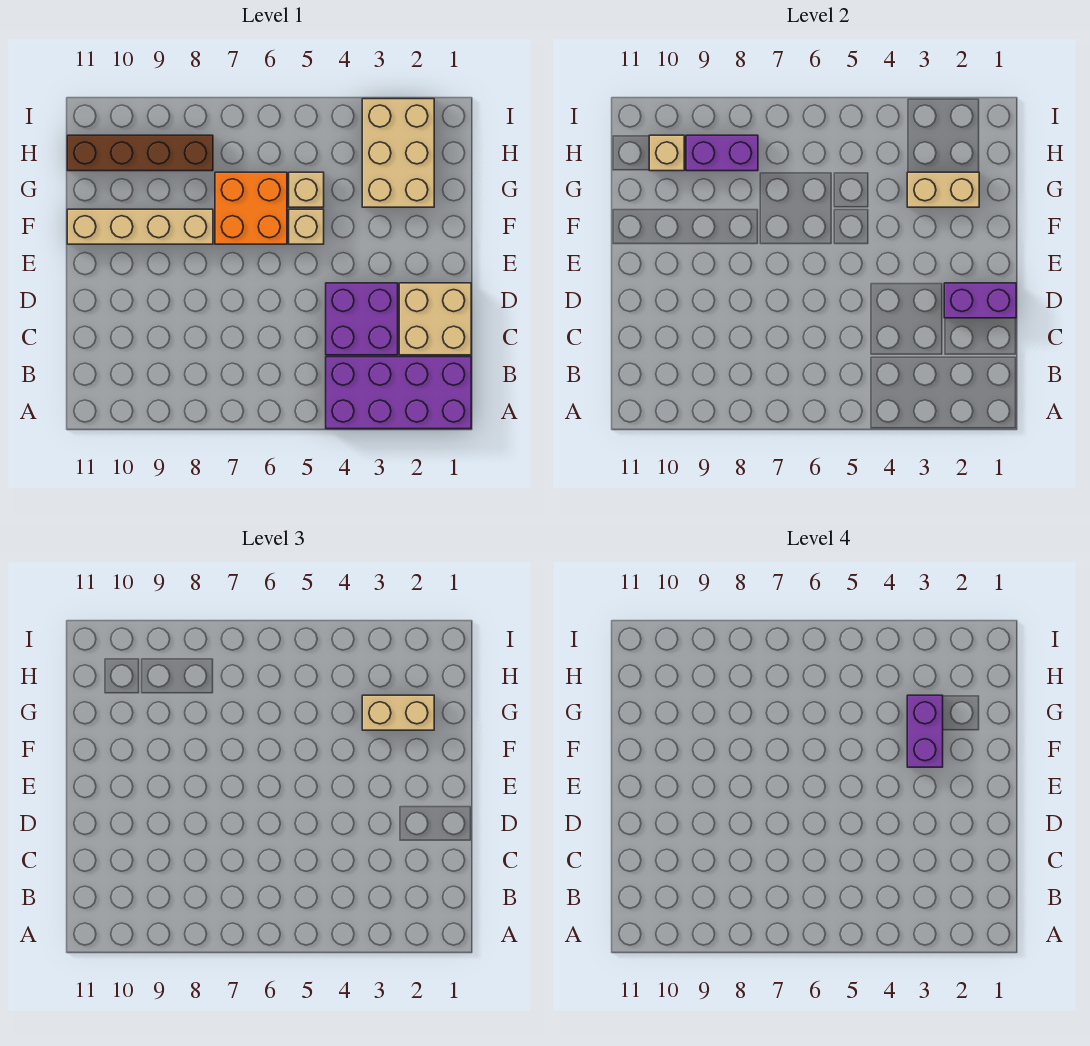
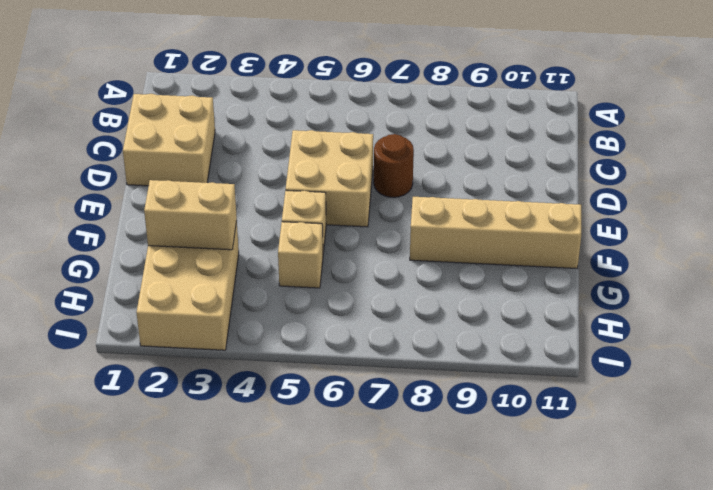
tan brick D5:E6 level 1 -> none
brown round brick D7 level 1 -> none
none -> purple brick A1:B4 level 1
none -> purple brick C3:D4 level 1
none -> orange brick F6:G7 level 1

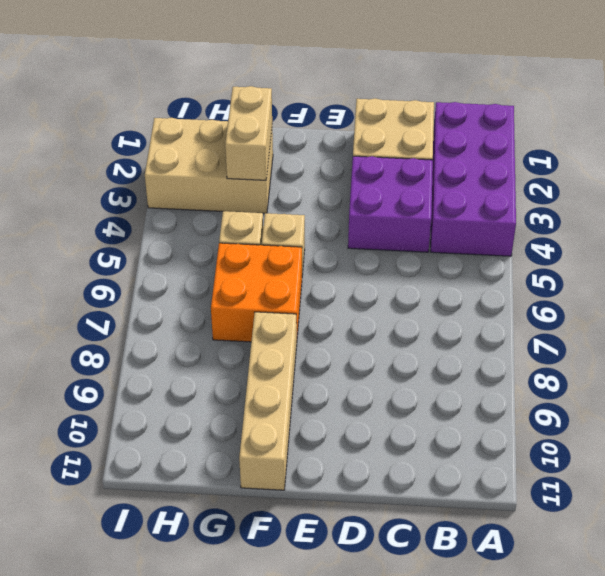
none -> brown brick H8:H11 level 1
none -> purple brick D1:D2 level 2
none -> purple brick H8:H9 level 2

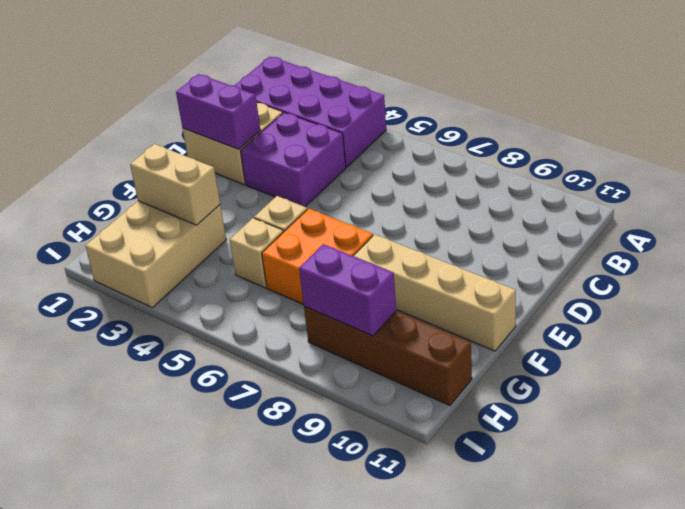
none -> tan brick H10 level 2
none -> tan brick G2:G3 level 3
none -> purple brick F3:G3 level 4

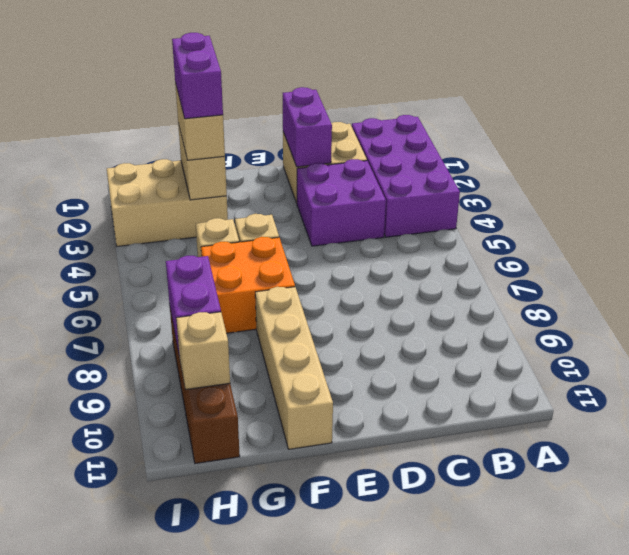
purple brick G2:G3 level 4 -> purple brick F3:G3 level 4

